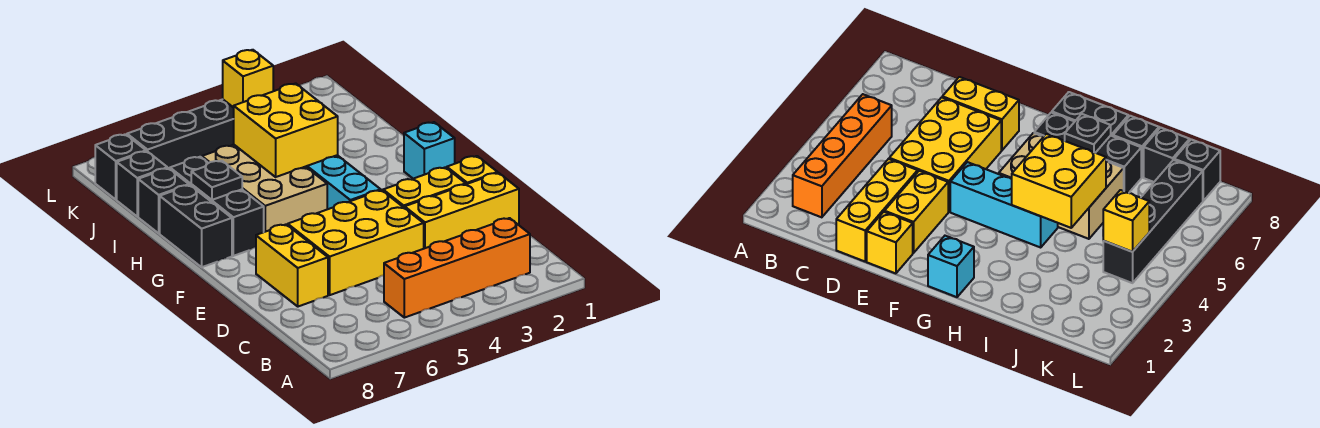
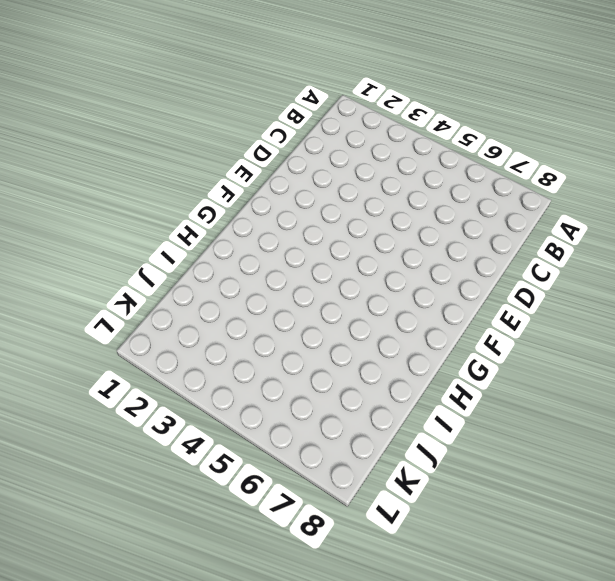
none -> orange brick B2:B5 level 1
none -> yellow brick D1:D3 level 1
none -> yellow brick D4:E6 level 1

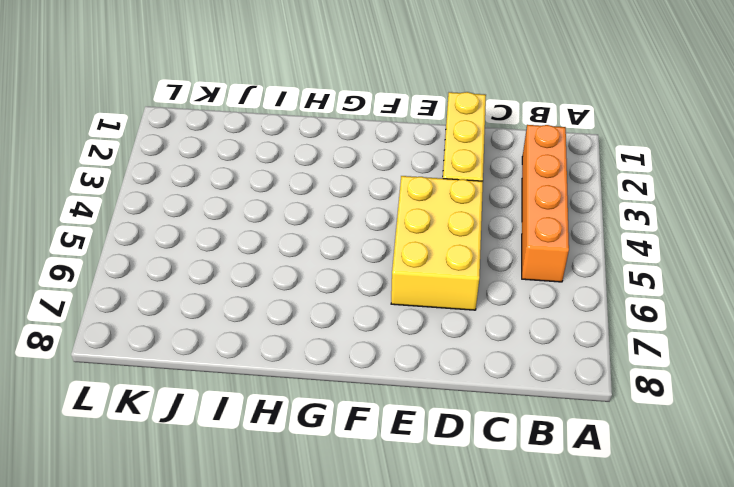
none -> yellow brick D7:E7 level 1
none -> yellow brick E1 level 1
none -> yellow brick E2:E3 level 1

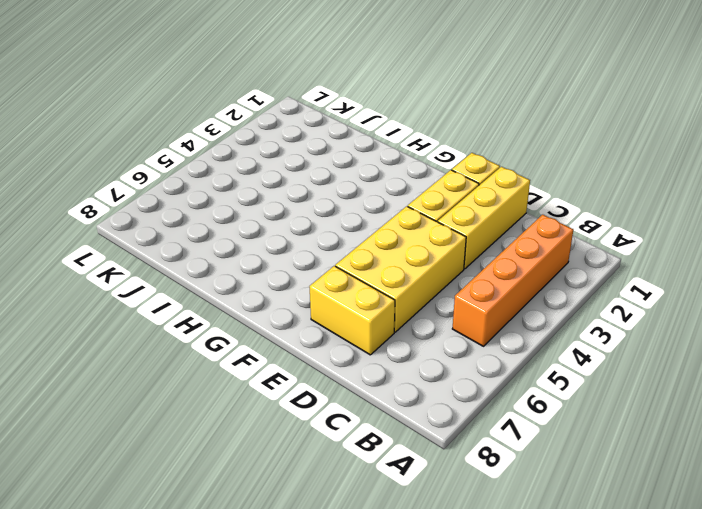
none -> cyan brick F4:H4 level 1
none -> cyan brick G1 level 1
none -> tan brick G5:I6 level 1

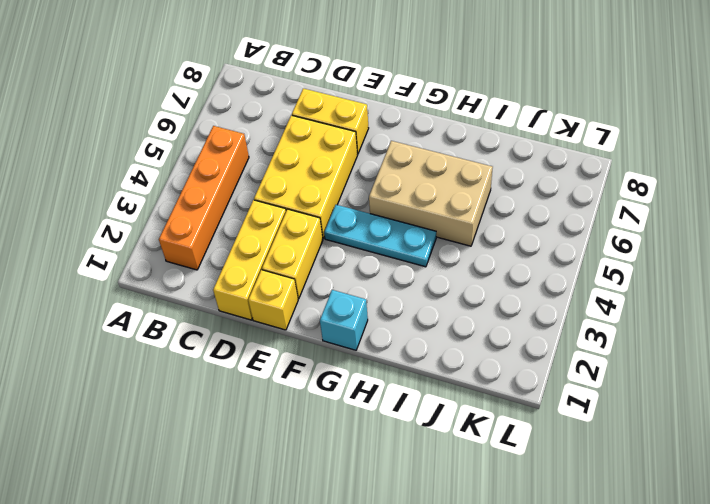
cyan plate F4:H4 level 1 -> cyan brick F4:H4 level 1
none -> black brick G7:I7 level 1
none -> black brick G8:H8 level 1
none -> black brick I8 level 1

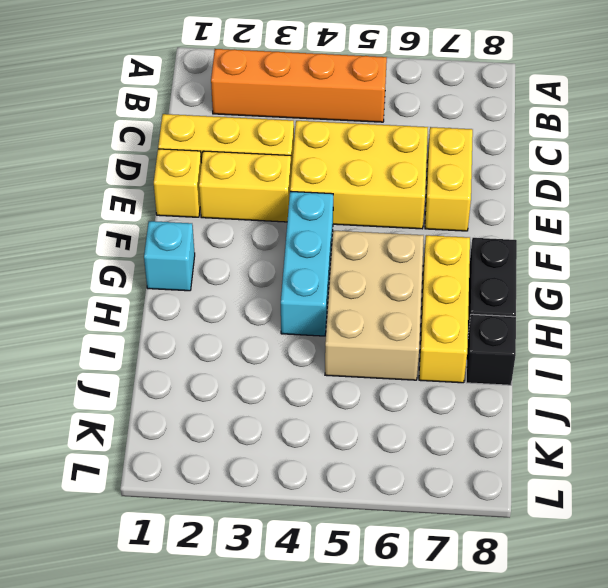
yellow brick G7:I7 level 1 -> black brick G7:I7 level 1
none -> black brick J8 level 1
none -> black brick K4:K7 level 1
none -> black brick K8 level 1

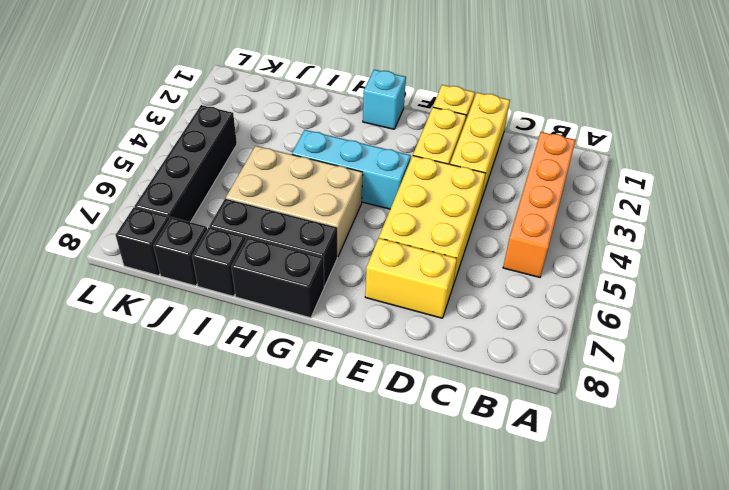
none -> yellow brick H4:I5 level 2
none -> black plate H7 level 2
none -> yellow brick K4 level 2

